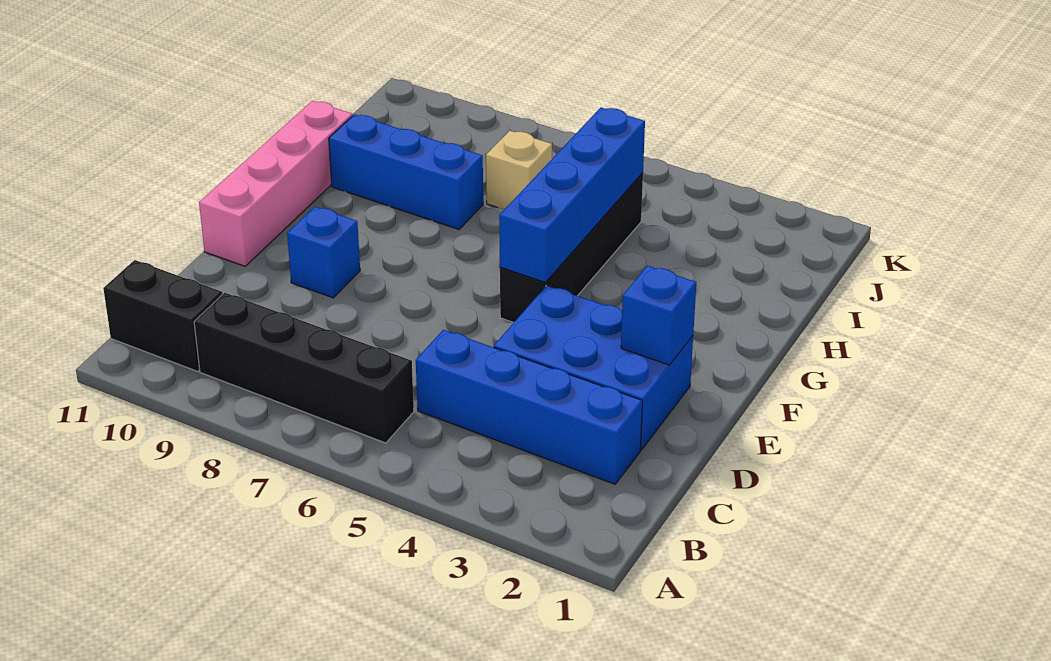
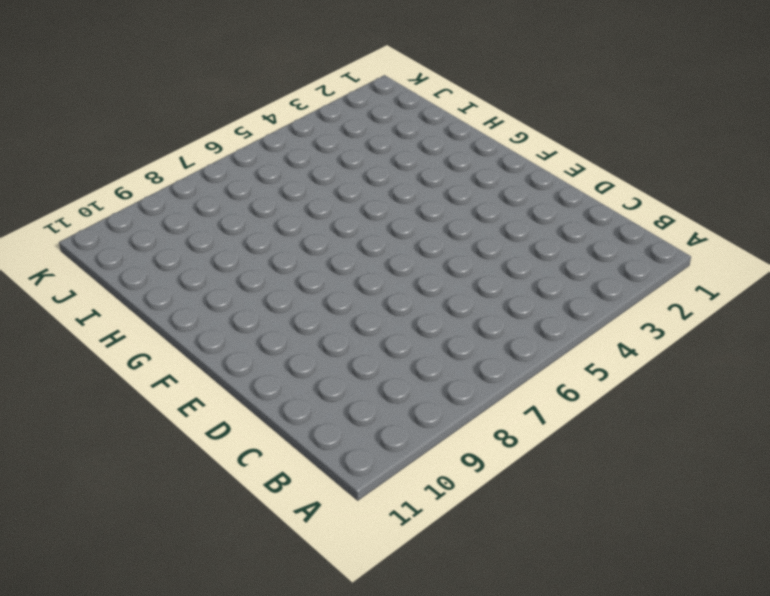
none -> black brick B6:B9 level 1
none -> black brick B10:B11 level 1

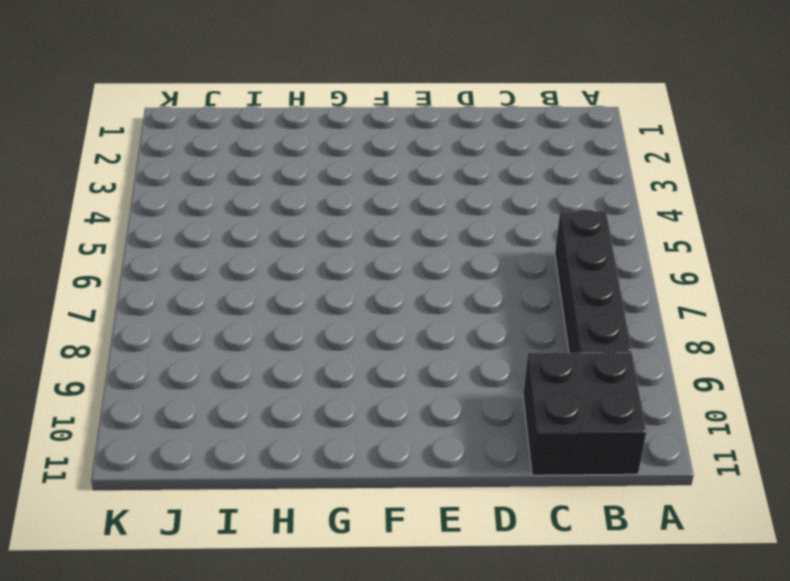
black brick B10:C11 level 1 -> black brick B10:B11 level 1
none -> blue brick C2:C5 level 1
none -> blue brick D2:E4 level 1

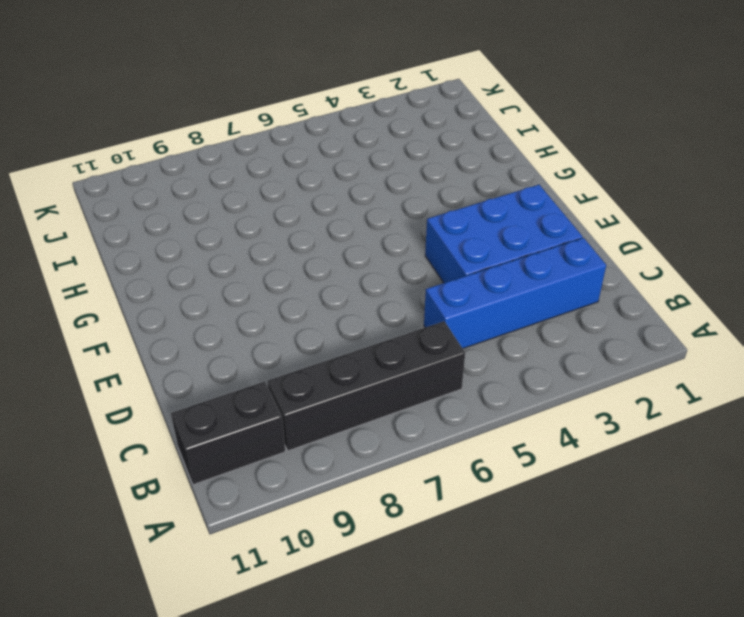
none -> blue brick E9 level 1
none -> pink brick E11:H11 level 1

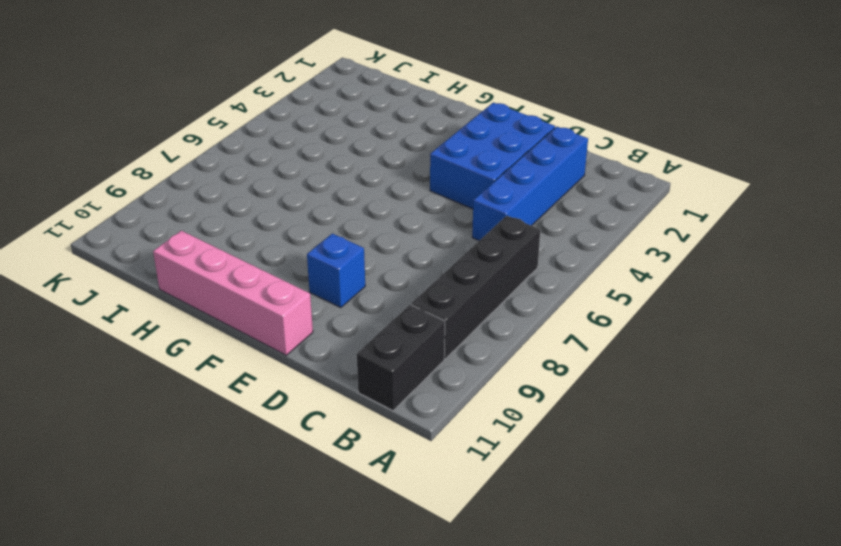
none -> black brick F5:I5 level 1
none -> blue brick H8:H10 level 1

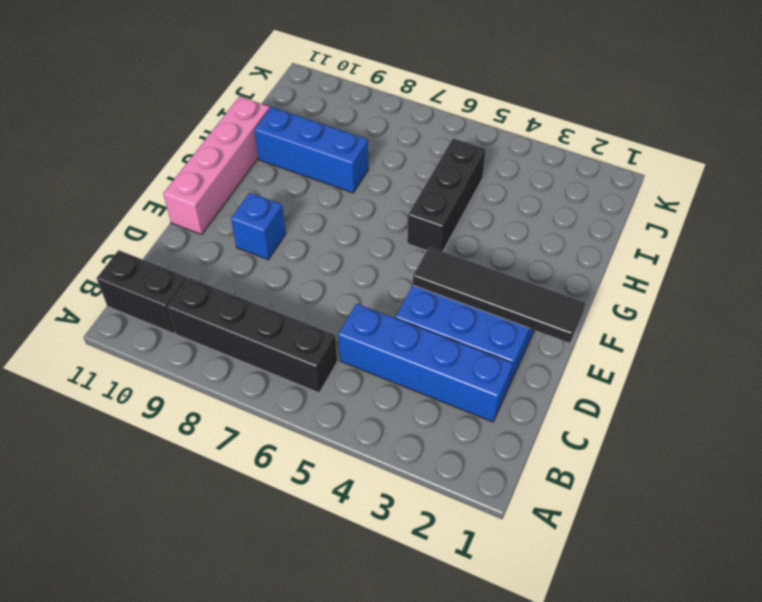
black tile E1:E4 level 2 -> blue brick E2 level 2
black brick G5:I5 level 1 -> black brick F5:I5 level 1
none -> tan brick I7 level 1
none -> blue brick F5:I5 level 2

